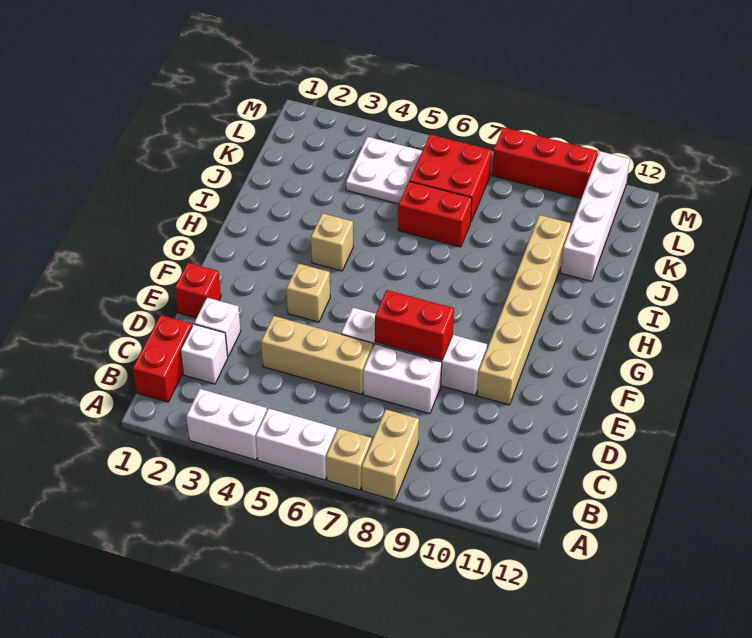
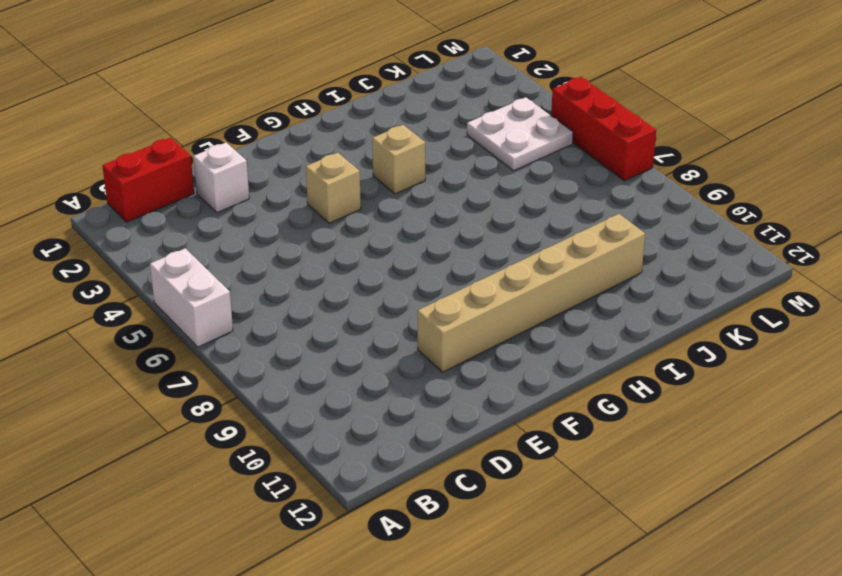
red brick M5:M7 level 1 -> red brick M8:M10 level 1
none -> white brick A3:A4 level 1
none -> tan brick A7 level 1
none -> tan brick A8:B8 level 1

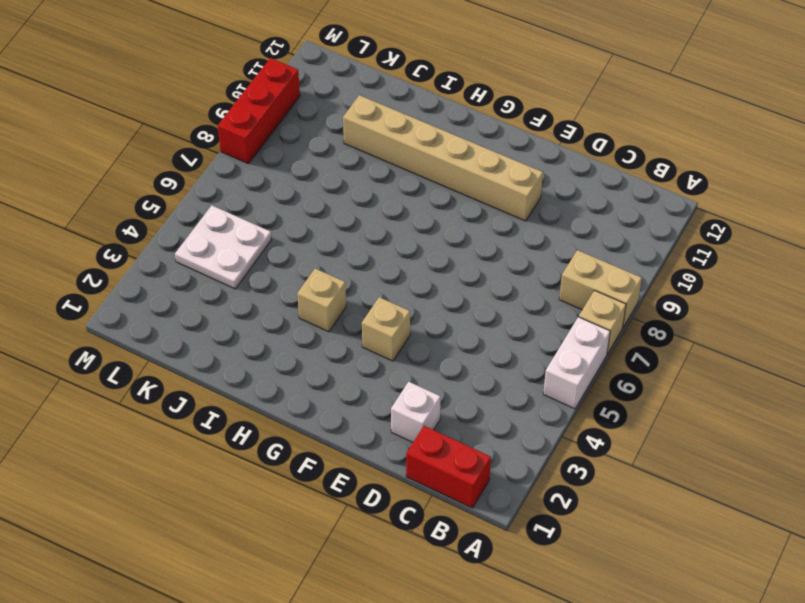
none -> white brick A3:A4 level 1
none -> white brick C2 level 1
none -> tan brick D4:D6 level 1

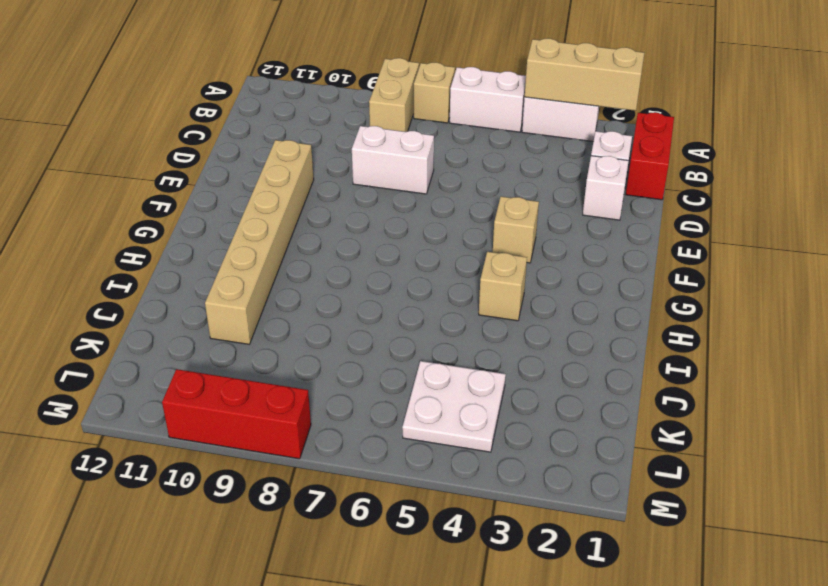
tan brick A2:A4 level 2 -> tan brick D4:D6 level 1
none -> red brick E1 level 1
none -> white brick E6:E9 level 1
none -> red brick J6:J7 level 1

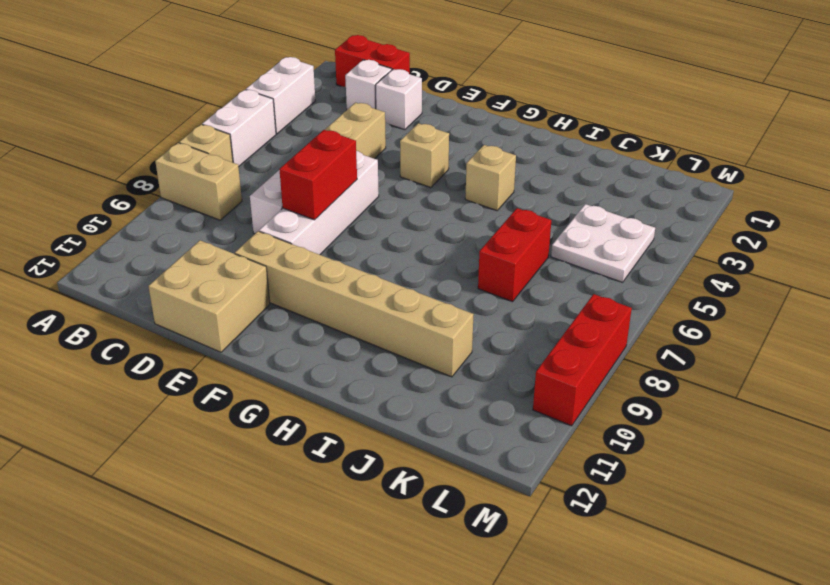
tan brick D11:E12 level 1 -> none
none -> red brick E1 level 1
none -> white brick J11:M11 level 1
none -> red brick K6:L7 level 1

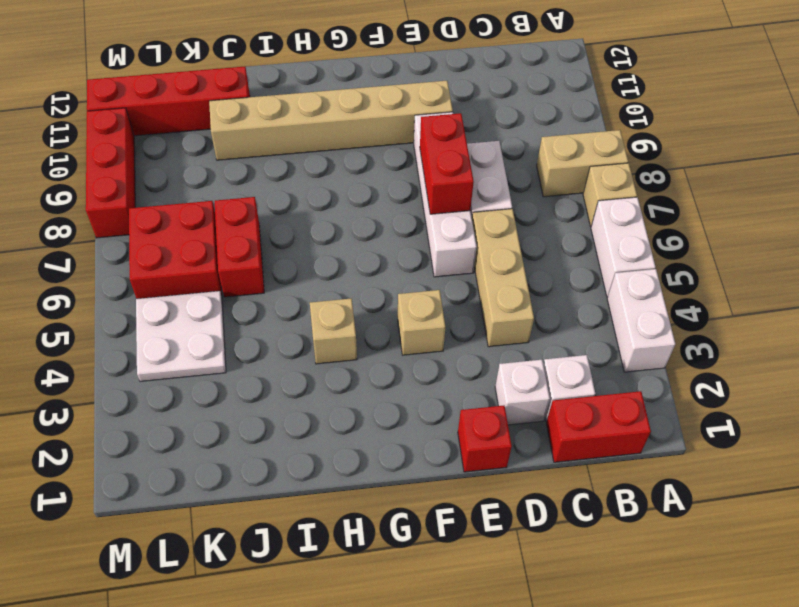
red brick J11:M11 level 1 -> white brick J11:M11 level 1

